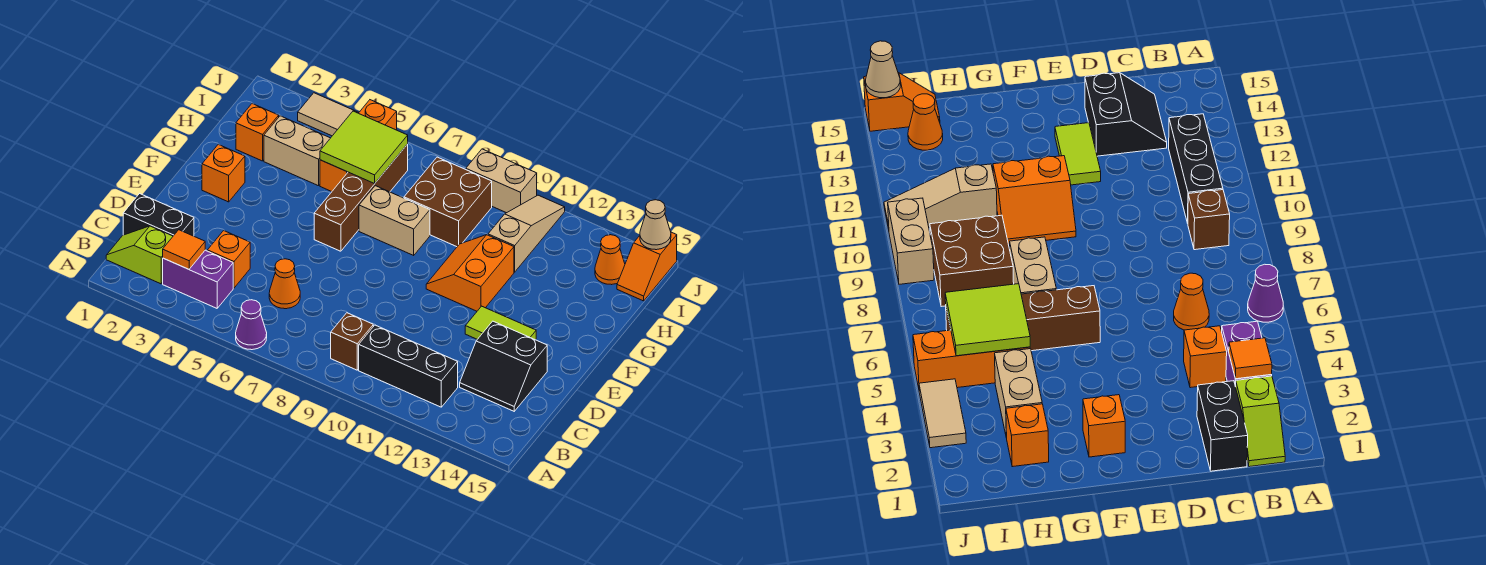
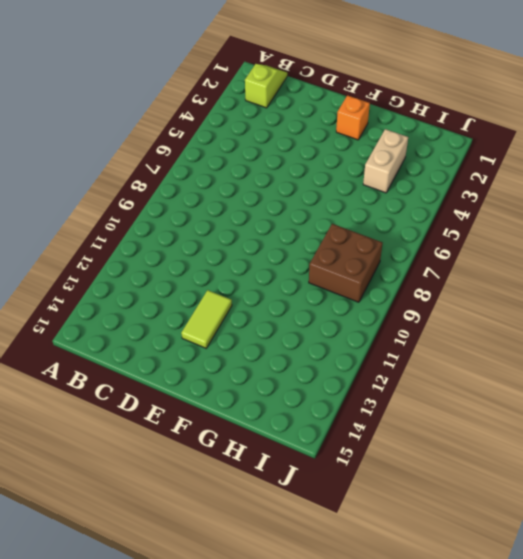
none -> purple cone A6 level 1
none -> purple brick B3:B4 level 1
none -> brown brick B9 level 1

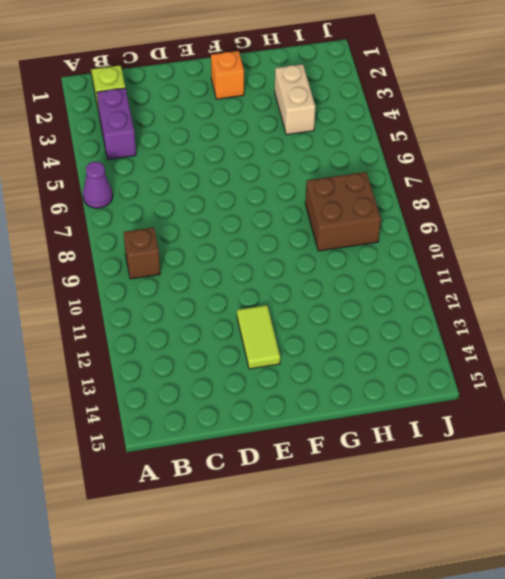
none -> black brick B10:B12 level 1
none -> black brick C1:C2 level 1
none -> orange brick C4 level 1

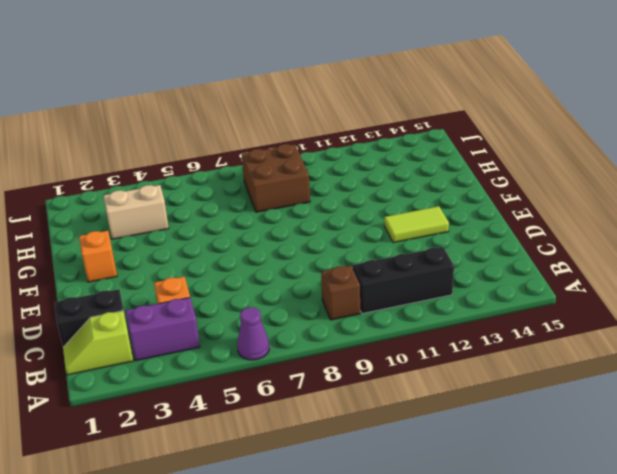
none -> orange cone C6 level 1
none -> black slope C13:D14 level 1 top D
none -> brown brick F6:I6 level 1

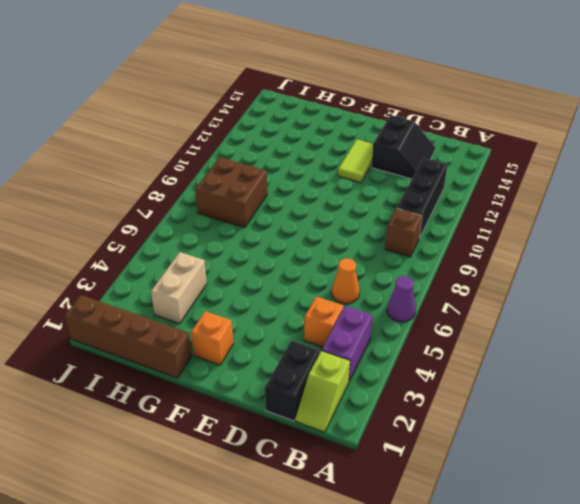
brown brick G1:J1 level 1 -> brown brick F6:I6 level 1
none -> orange slope F10:G11 level 1 top 11
none -> tan brick G7:G8 level 1
none -> orange brick H2 level 1

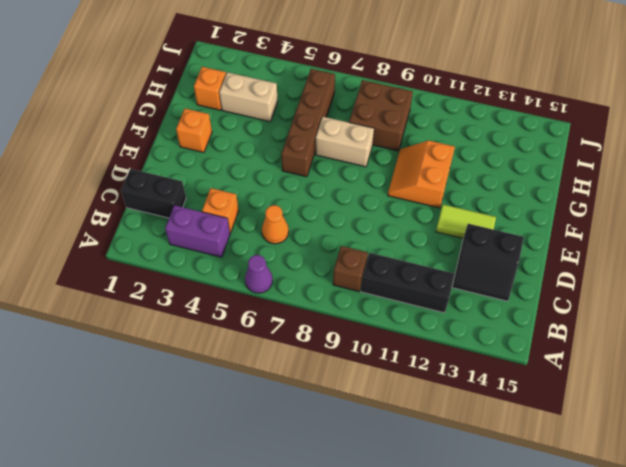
none -> lime slope B1:B2 level 1 top 2
none -> orange brick H5:J5 level 1
none -> tan slope H11:J11 level 1 top H

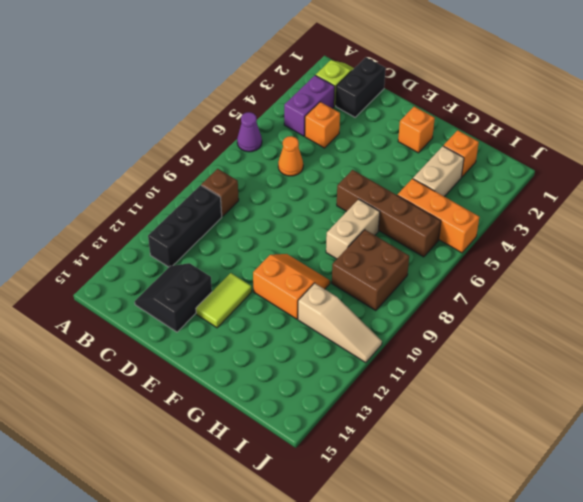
none -> orange cone I14 level 1
none -> orange slope I15:J15 level 1 top J
none -> tan tile J3:J4 level 1

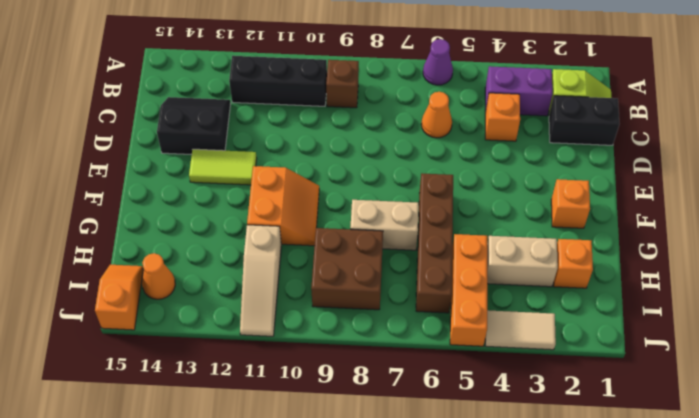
none -> tan brick J9:J10 level 1
none -> orange tile B3 level 2
none -> lime tile H5:I6 level 2

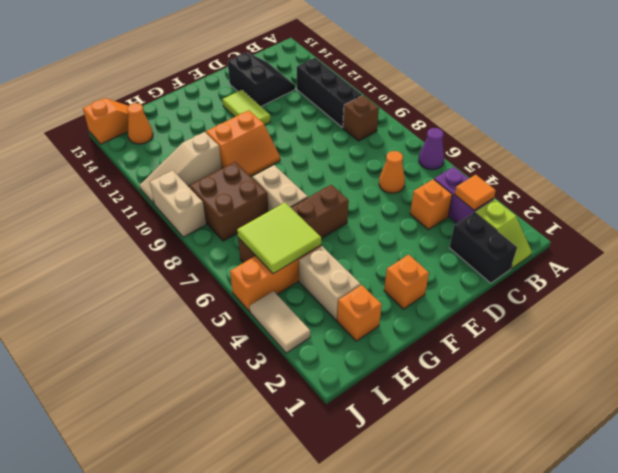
none -> tan cone J15 level 2

